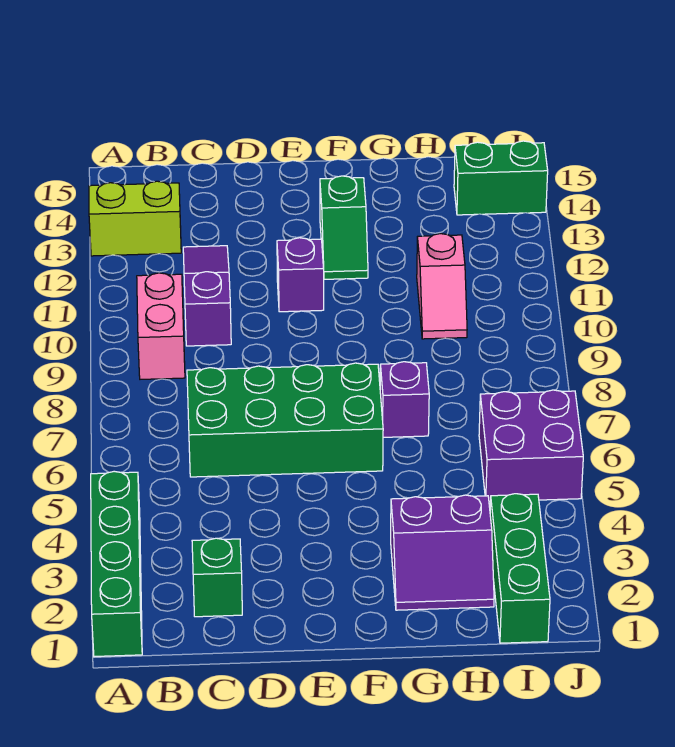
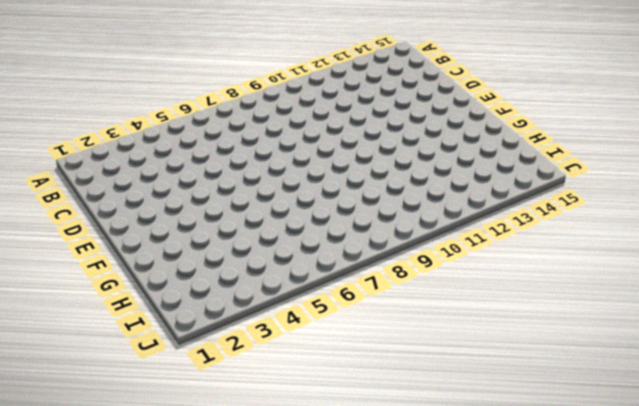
none -> green brick A1:A4 level 1
none -> lime brick A13:B13 level 1
none -> pink brick B9:B10 level 1

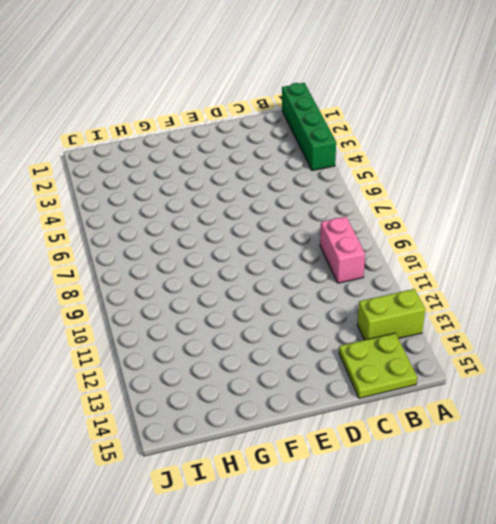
lime plate B14:C15 level 1 -> none
none -> green brick C2 level 1
none -> green brick C6:F7 level 1
none -> purple slope C10:C12 level 1 top 10

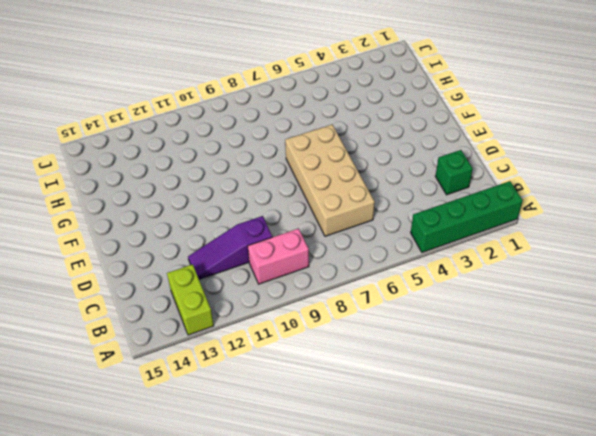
tan brick C6:F7 level 1 -> green brick C6:F7 level 1
none -> purple brick E11 level 1
none -> green slope F12:F13 level 1 top 13
none -> purple slope G2:H3 level 1 top 3

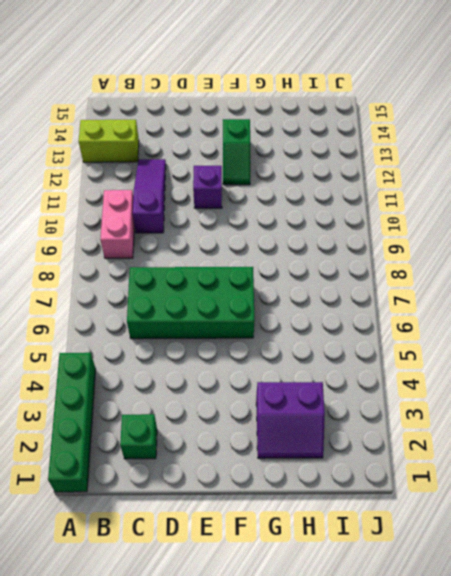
none -> purple brick G7 level 1
none -> pink slope H10:H11 level 1 top 11
none -> green brick I1:I3 level 1

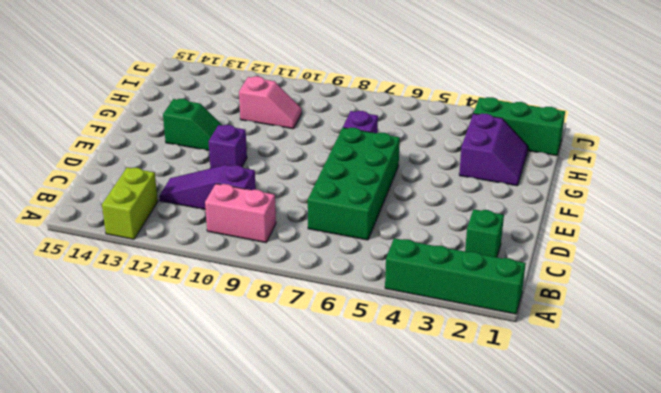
none -> purple brick I5:J6 level 1
none -> green brick I14:J14 level 1

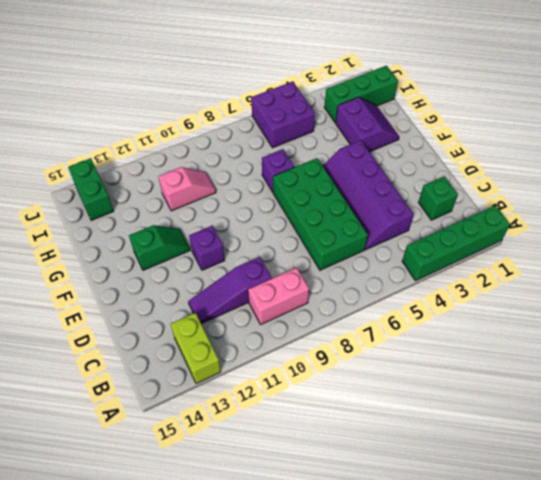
purple slope C4:F5 level 1 top 4 -> none

